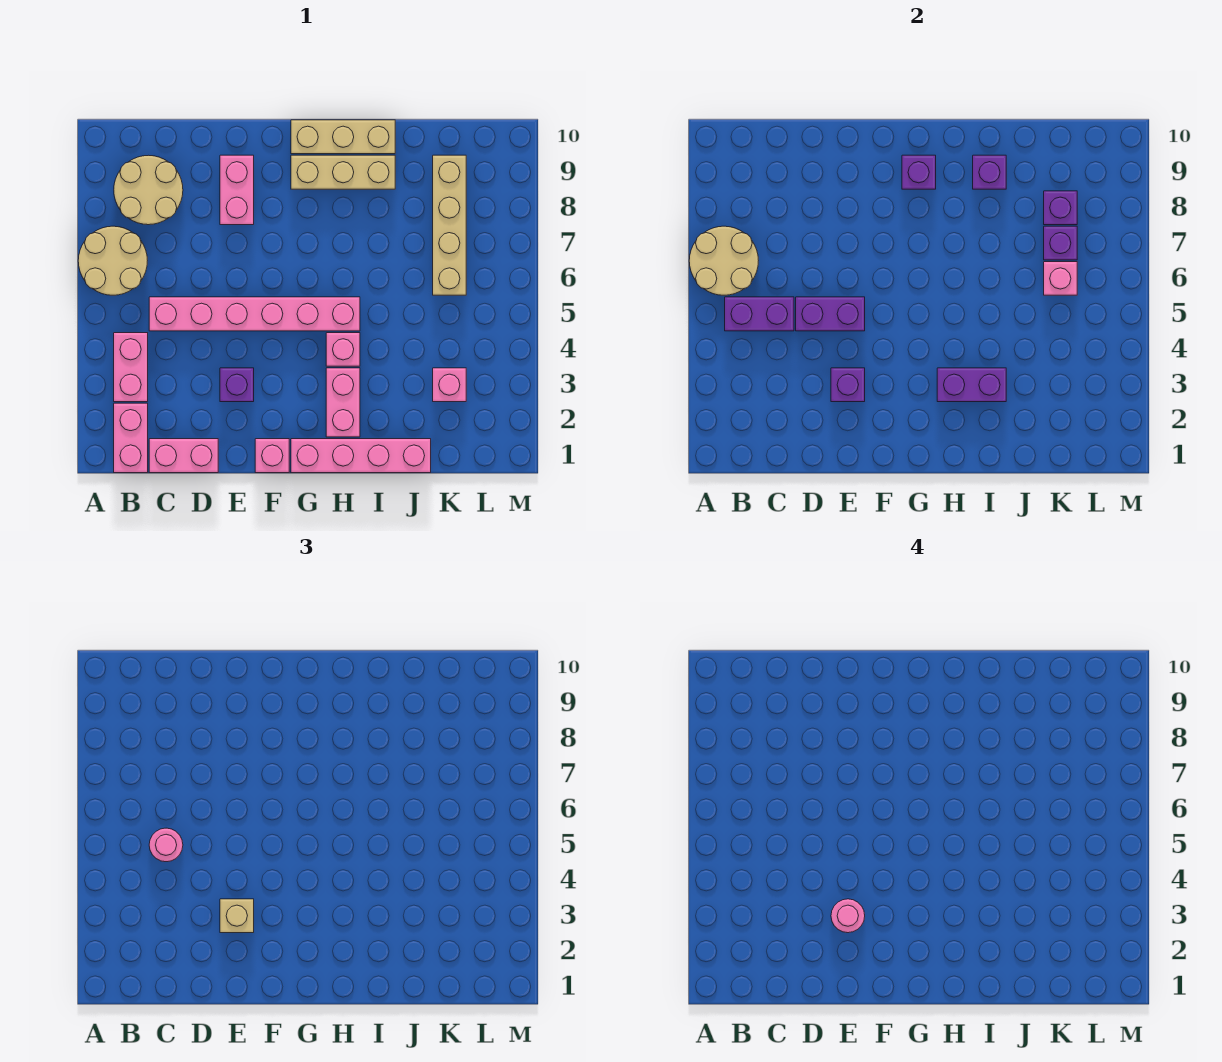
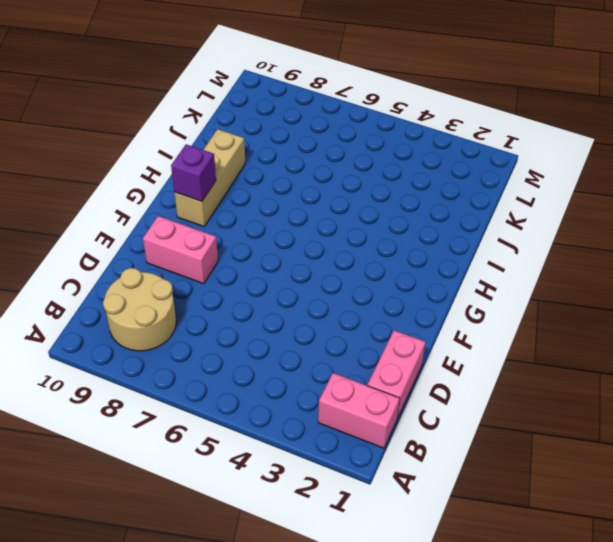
none -> tan round brick A6:B7 level 1
none -> pink brick B3:B4 level 1
none -> pink brick C5:H5 level 1

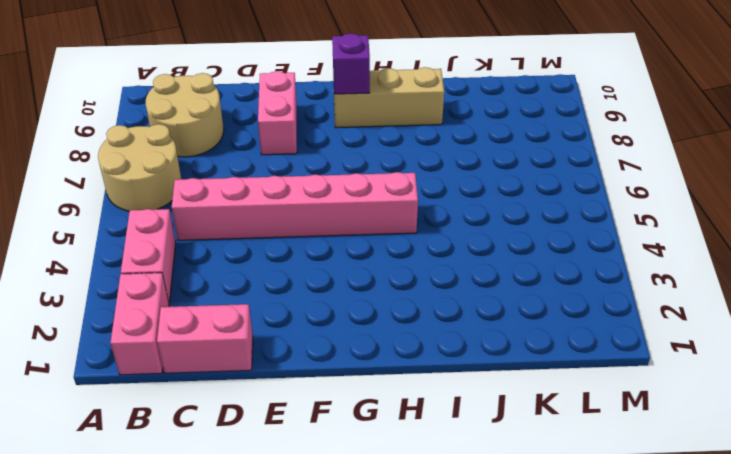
none -> purple brick E3 level 1
none -> pink brick F1 level 1
none -> pink brick G1:J1 level 1

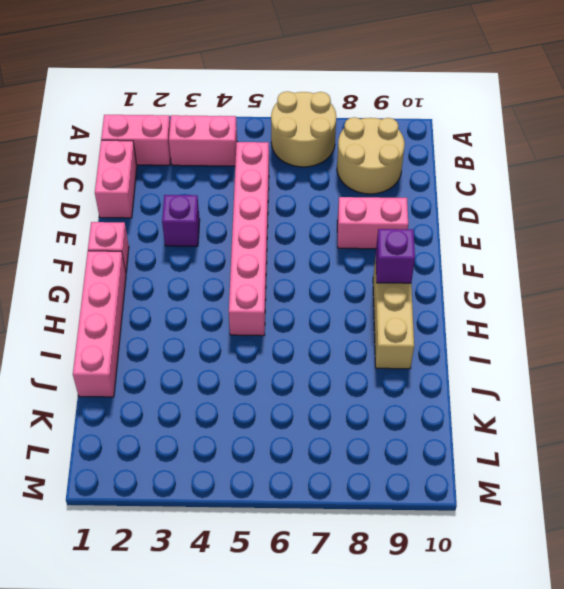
none -> tan brick G10:I10 level 1
none -> pink brick H2:H3 level 1
none -> pink brick H4 level 1

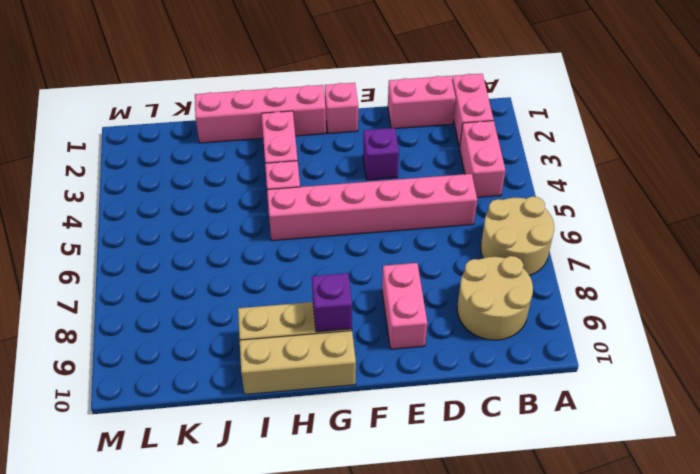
none -> pink brick K3 level 1
none -> tan brick K6:K9 level 1
none -> tan round brick A6:B7 level 2

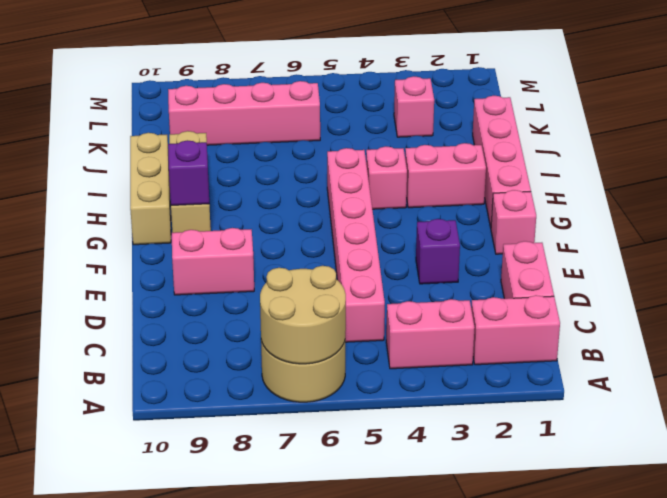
pink brick K6:K9 level 1 -> tan brick K6:K9 level 1
none -> tan round brick B8:C9 level 1
none -> purple brick B5:C5 level 2
none -> purple brick D5:E5 level 2

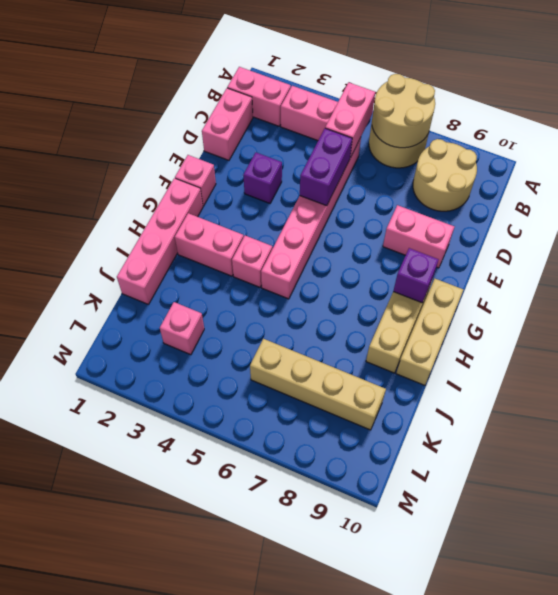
pink brick B5:C5 level 2 -> purple brick B5:C5 level 2
none -> purple brick E3 level 2
none -> purple brick H3:I3 level 2
none -> purple brick I9 level 2

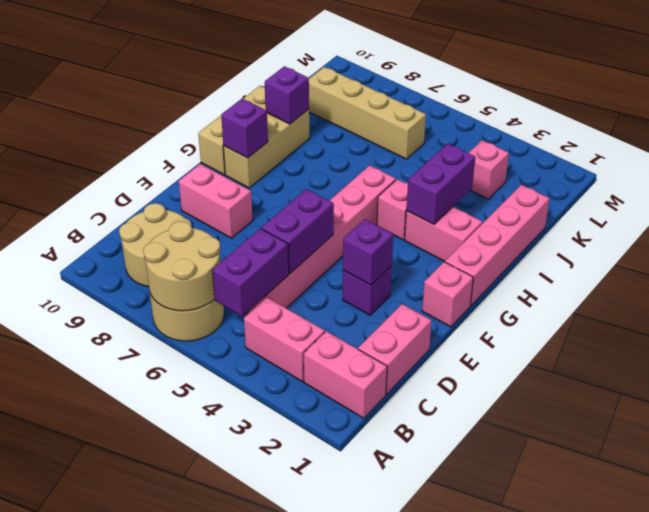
none -> pink brick K6 level 2
none -> purple brick K7 level 2
none -> purple brick K8 level 2

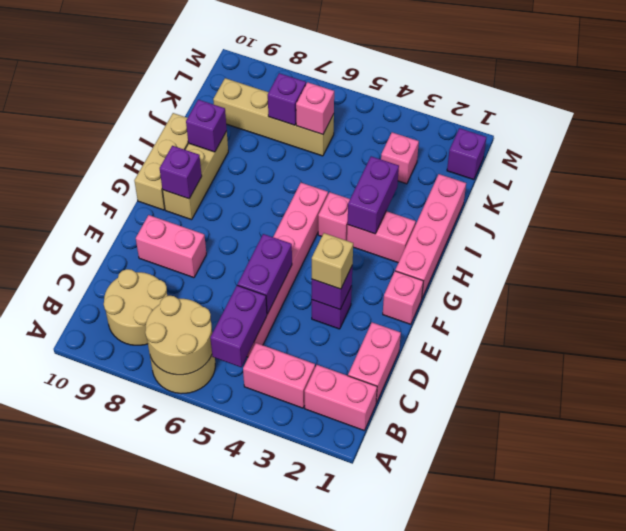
purple brick L1 level 1 -> purple brick K8 level 2
none -> pink round brick C5 level 3
none -> pink round brick E3 level 4

